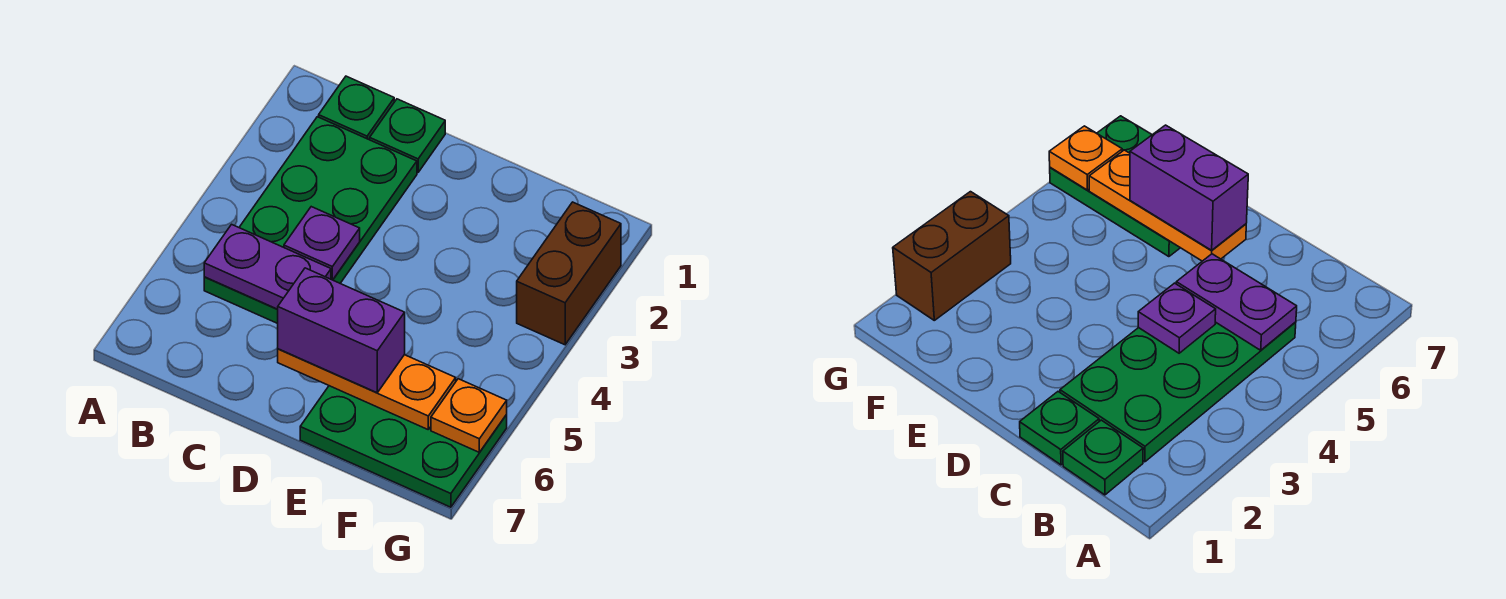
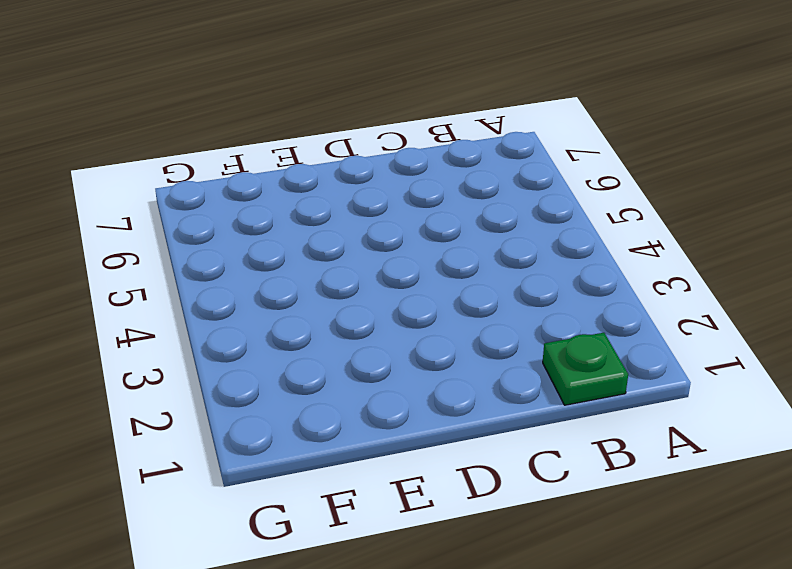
none -> green plate B2:C5 level 1
none -> green plate C1 level 1

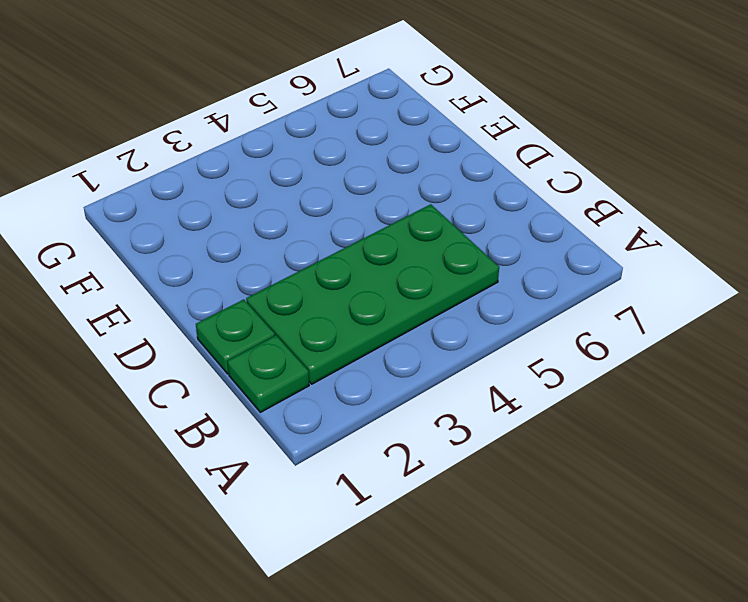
none -> green plate E6:G7 level 1
none -> brown brick G2:G3 level 1

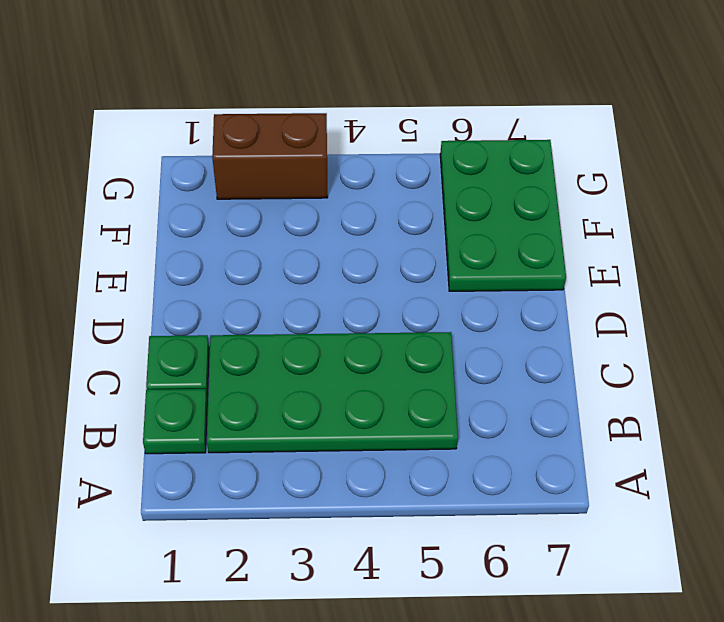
none -> purple plate B5:C5 level 2
none -> purple plate C4 level 2

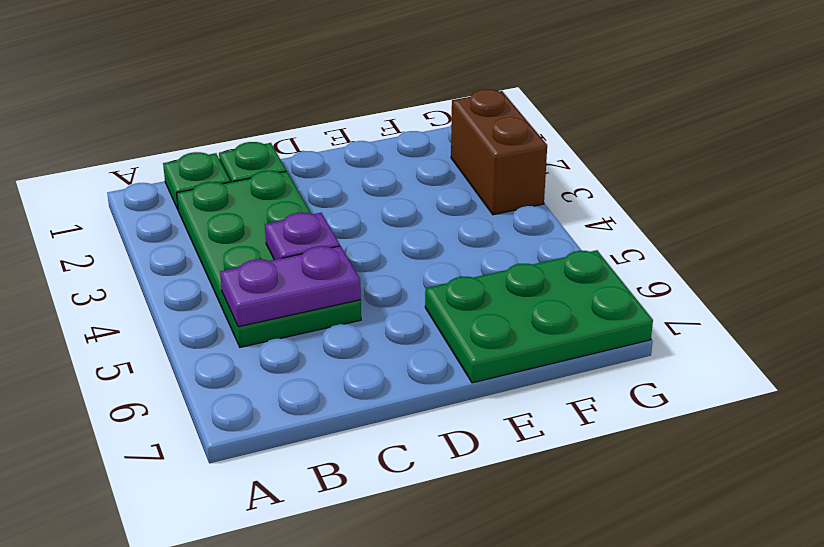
none -> orange plate D6:F6 level 2
none -> orange plate G6 level 2

